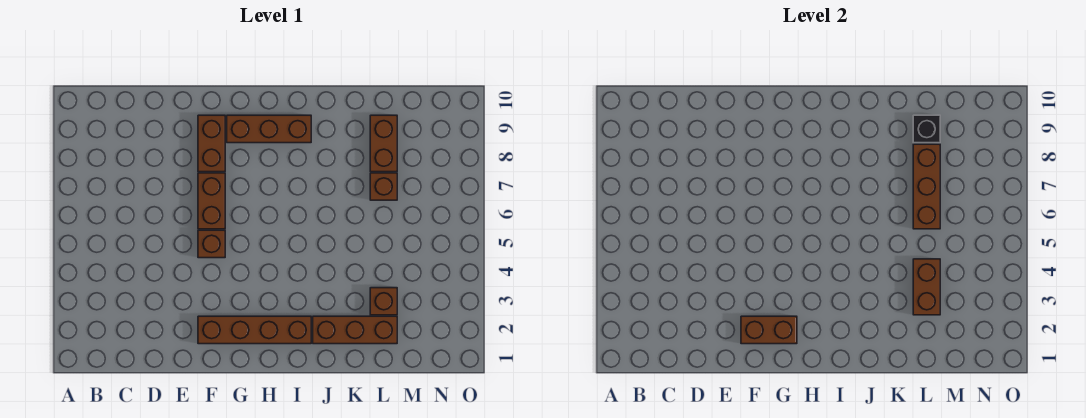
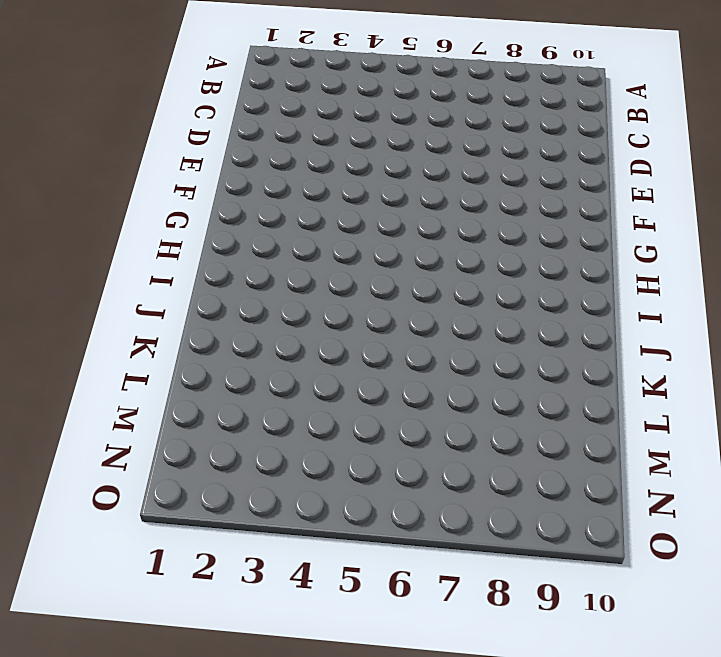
none -> brown brick F2:I2 level 1
none -> brown brick F5 level 1
none -> brown brick F6:F7 level 1

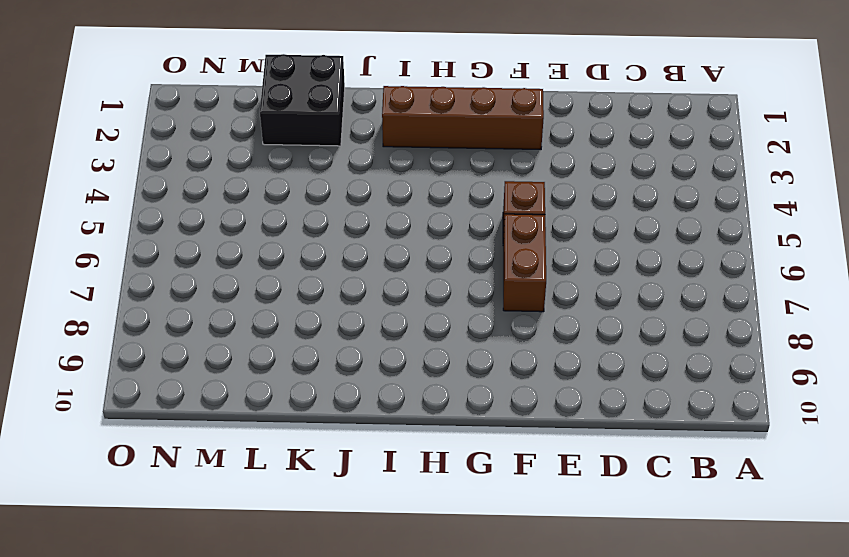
black brick K1:L2 level 1 -> brown brick J2:L2 level 1
none -> brown brick F8:F9 level 1
none -> brown brick G9:I9 level 1
none -> brown brick L3 level 1

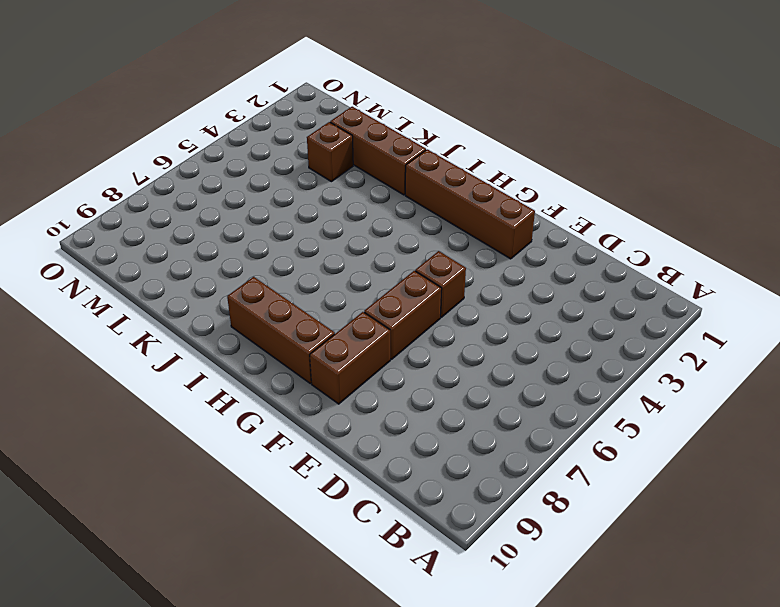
none -> brown brick L7 level 1
none -> brown brick L8:L9 level 1
none -> brown brick F2:G2 level 2

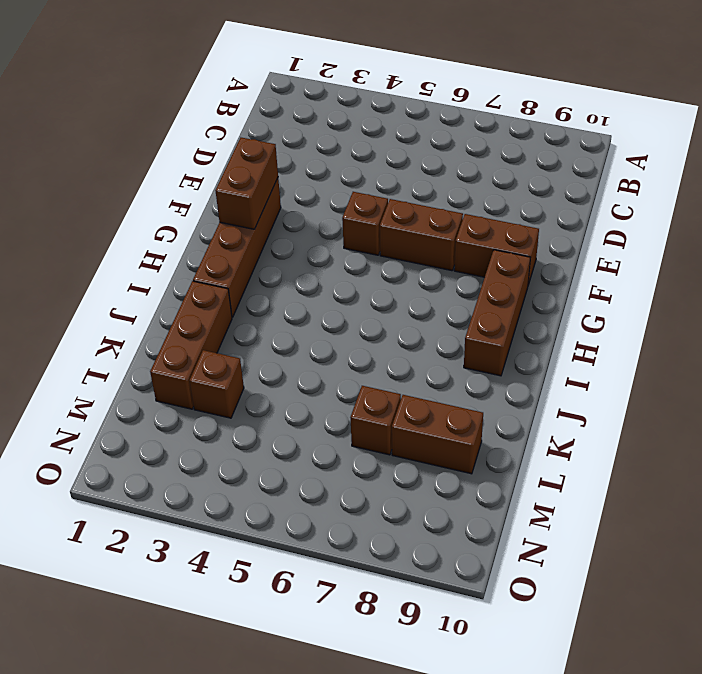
none -> brown brick L3:L4 level 2
none -> brown brick L6:L8 level 2
none -> black brick L9 level 2

